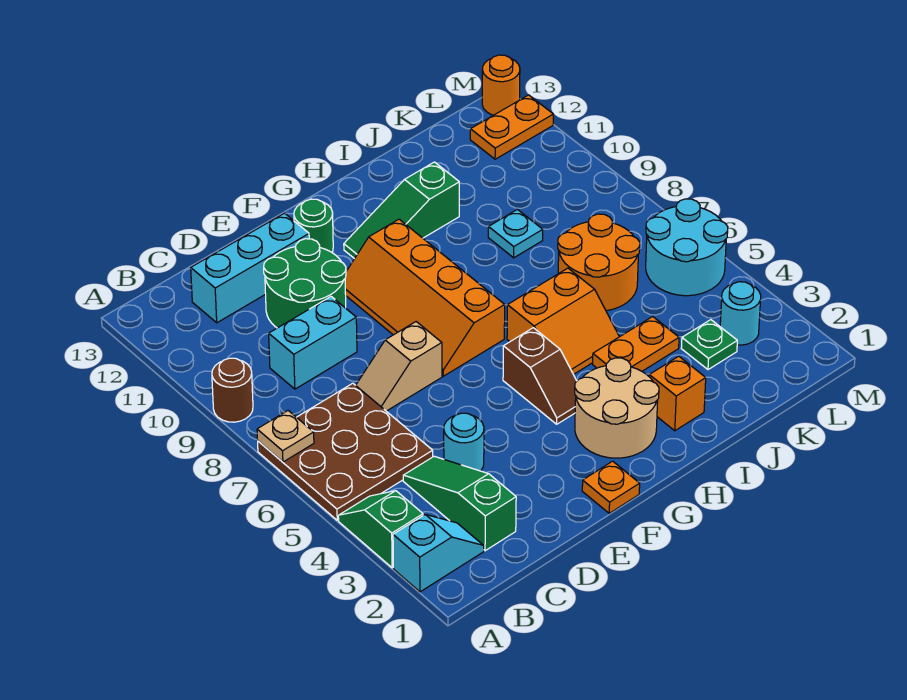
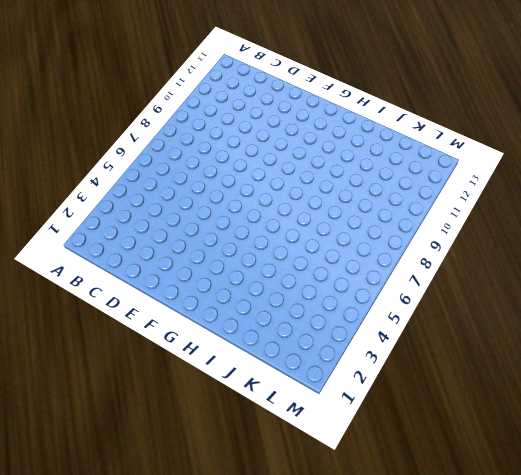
none -> cyan slope A2:B2 level 1 top A
none -> green slope A3:A4 level 1 top 3
none -> brown plate A5:C7 level 1

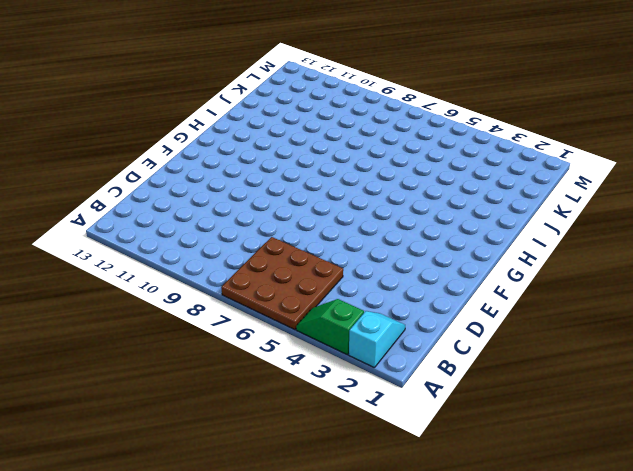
none -> brown round brick A9 level 1
none -> green slope C2:C4 level 1 top 2
none -> cyan brick C9:D9 level 1

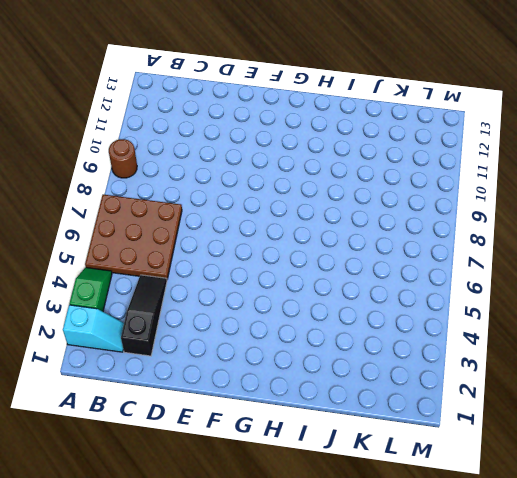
black slope C2:C4 level 1 top 2 -> green slope C2:C4 level 1 top 2
none -> cyan brick C9:D9 level 1
none -> cyan brick C12:E12 level 1
none -> cyan round brick D4 level 1

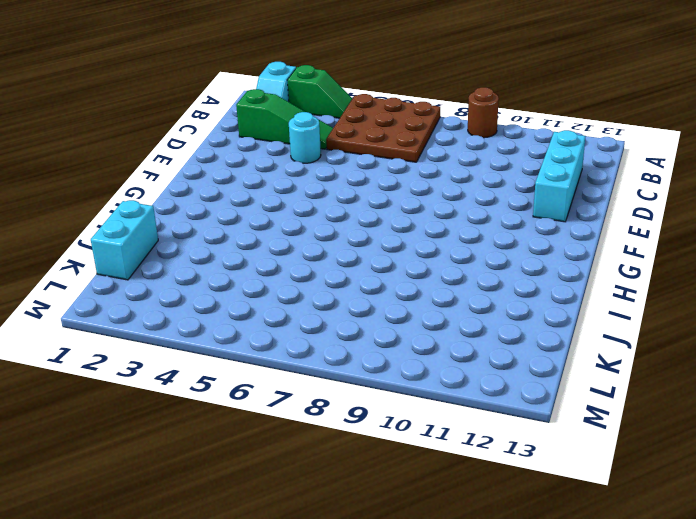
cyan brick J1:K1 level 1 -> cyan brick C9:D9 level 1
none -> tan slope D7:E7 level 1 top E
none -> green round brick D10:E11 level 1
none -> orange plate F1 level 1

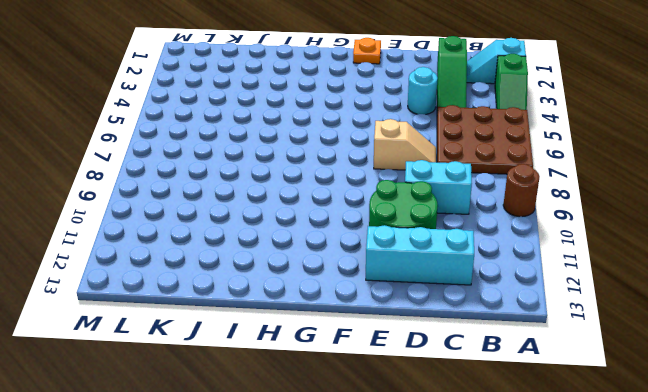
none -> orange slope F7:G10 level 1 top G
none -> green round brick F12 level 1
none -> tan round brick G2:H3 level 1

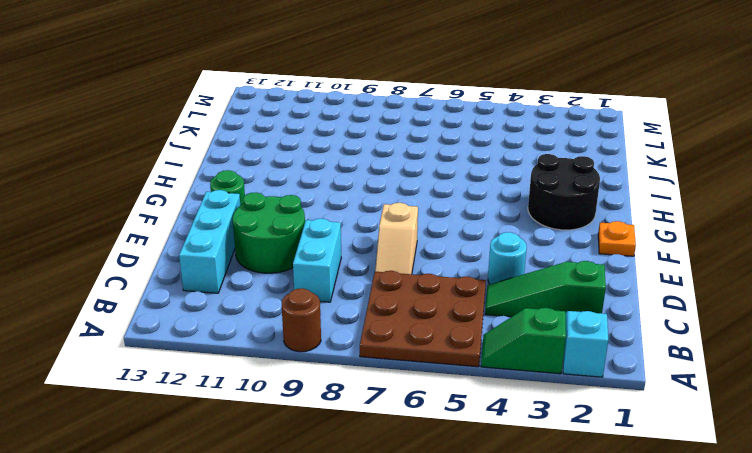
black round brick G2:H3 level 1 -> tan round brick G2:H3 level 1
none -> orange slope F7:G10 level 1 top G
none -> brown slope G4:G5 level 1 top 5
none -> green slope G11:I11 level 1 top I

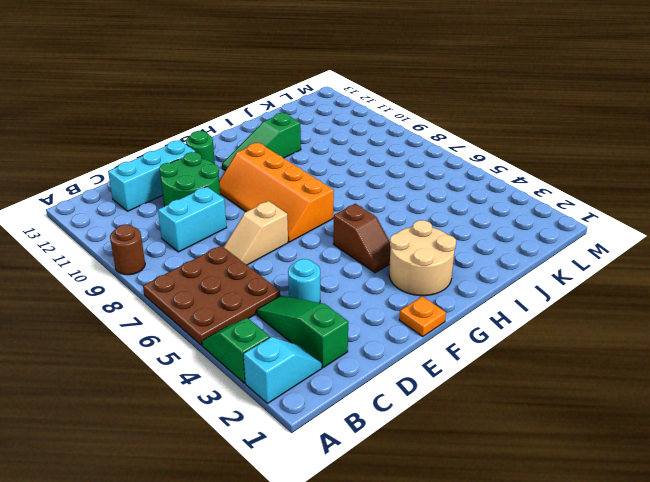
none -> orange slope H5:I6 level 1 top 6
none -> orange brick I2 level 1
none -> orange plate I4:J4 level 1

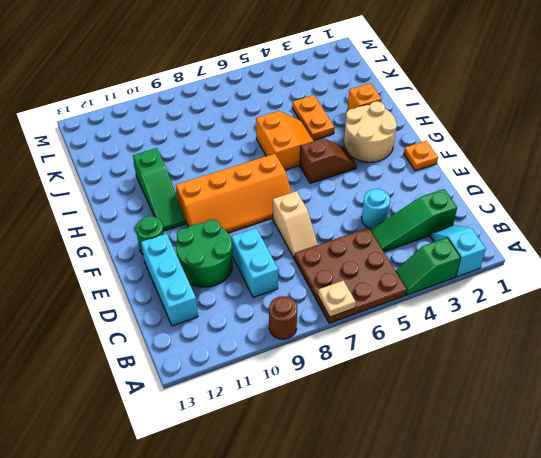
none -> orange round brick J6:K7 level 1
none -> cyan plate J9 level 1
none -> green plate K3 level 1

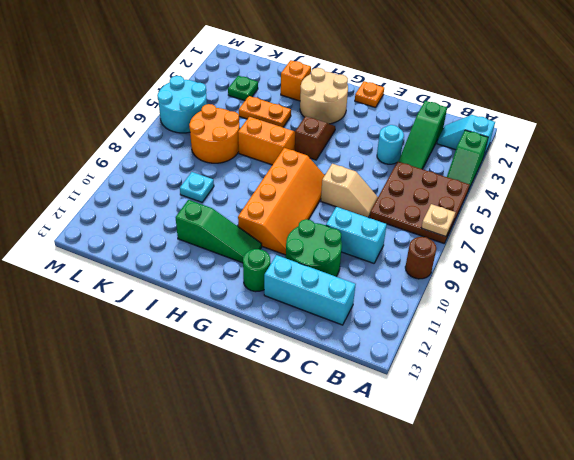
none -> cyan round brick L3 level 1
none -> orange plate L12:M12 level 1
none -> orange round brick M13 level 1

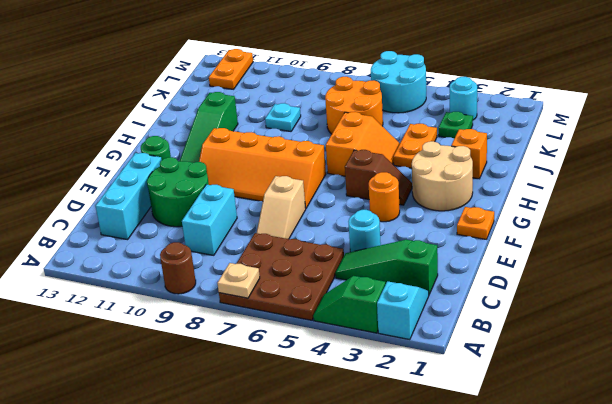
orange round brick F4 level 1 -> orange round brick M13 level 1

